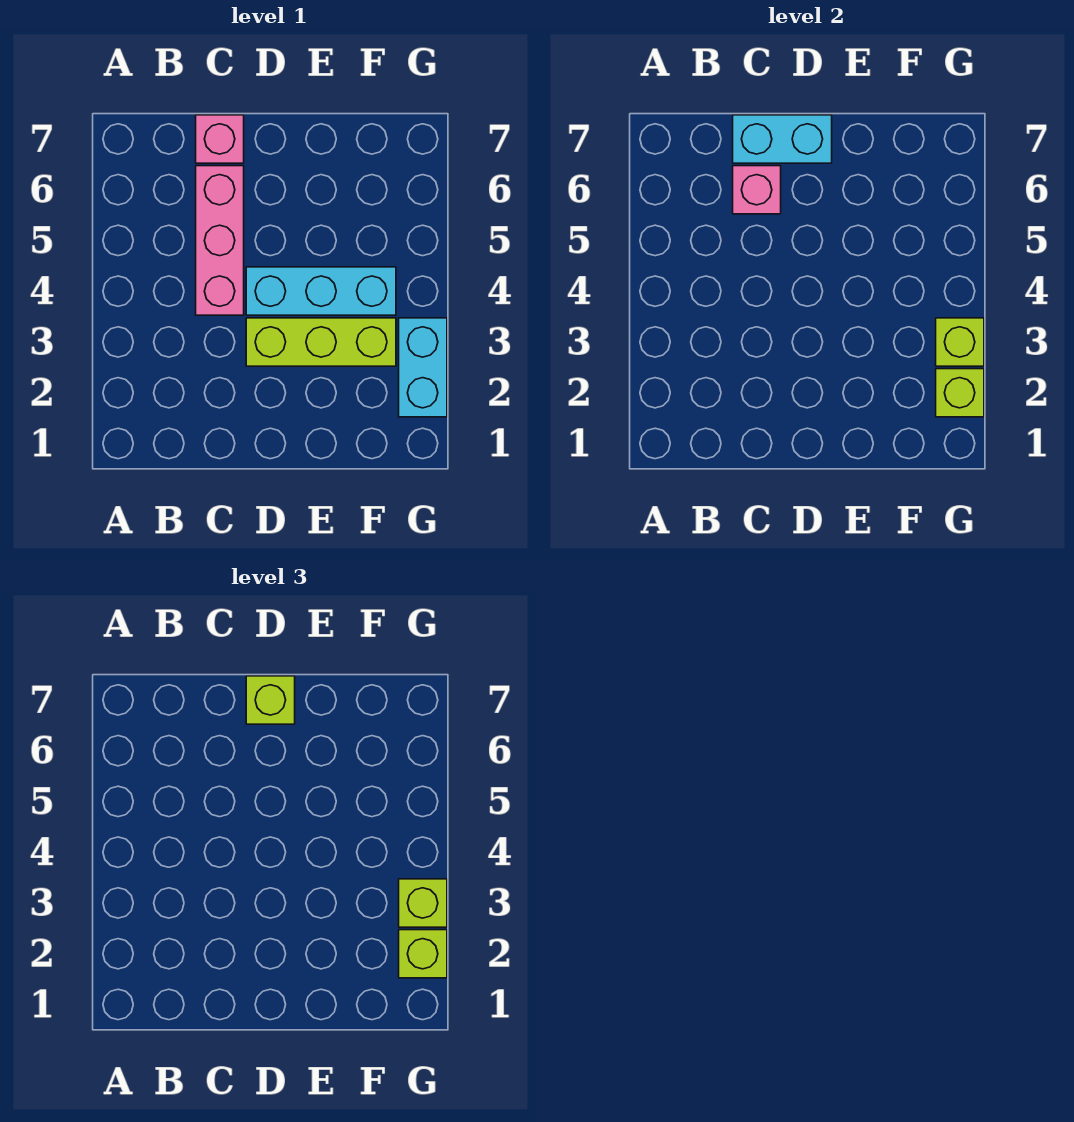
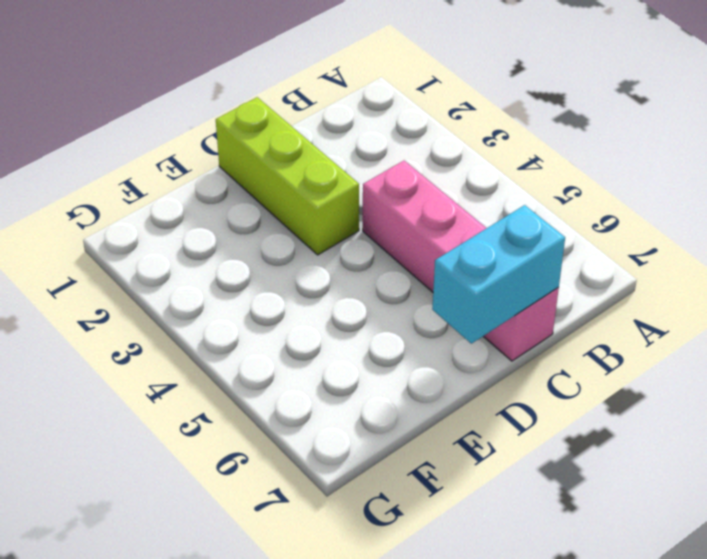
lime brick D1:D3 level 1 -> lime brick D3:F3 level 1
none -> cyan brick D4:F4 level 1
none -> cyan brick G2:G3 level 1
none -> pink brick C6 level 2

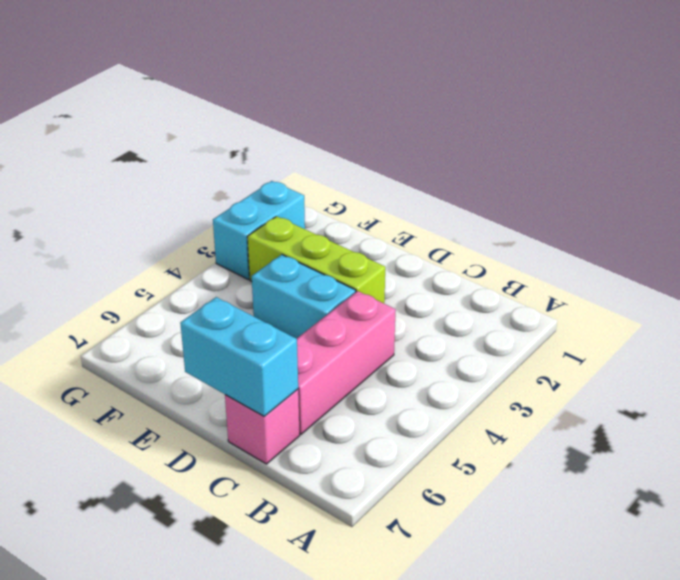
cyan brick D4:E4 level 1 -> cyan brick D4:F4 level 1
none -> pink brick C6 level 2
none -> lime brick G2 level 2
none -> lime brick G3 level 2

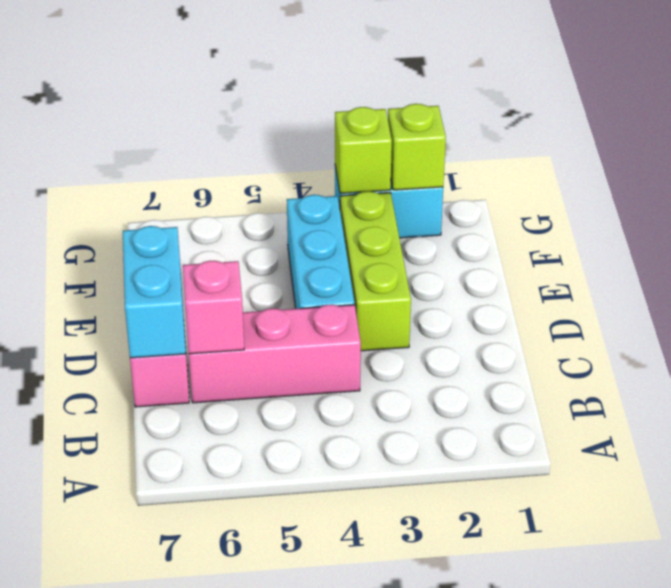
none -> lime brick D7 level 3
none -> lime brick G2 level 3
none -> lime brick G3 level 3

